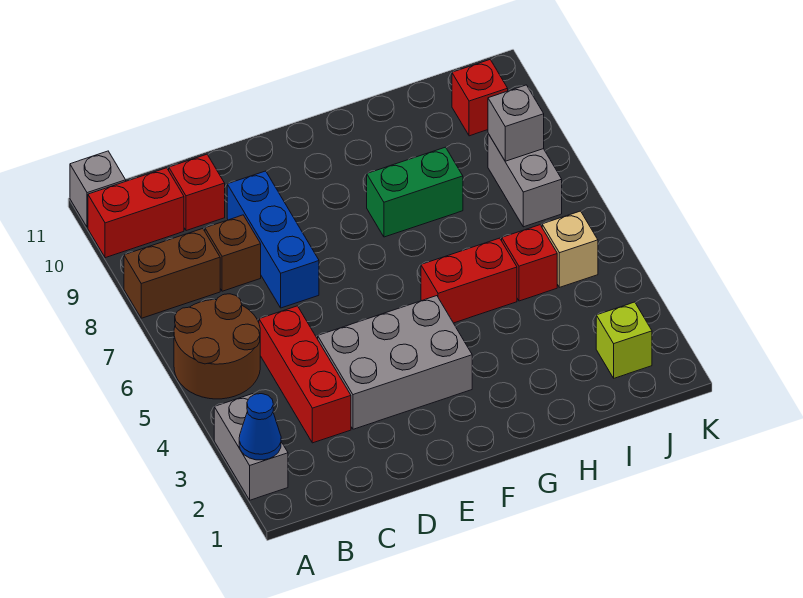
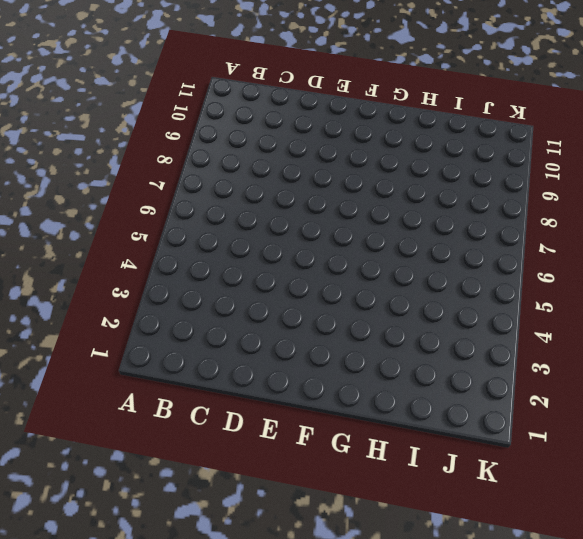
none -> grey brick A2:A3 level 1
none -> brown round brick A5:B6 level 1
none -> brown brick A8:B8 level 1

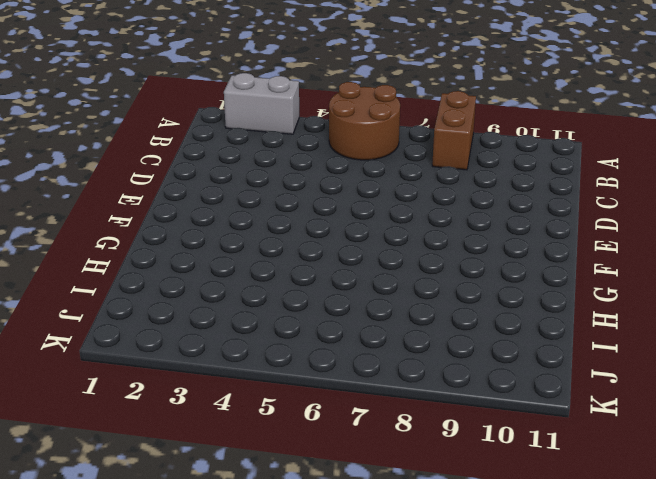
none -> red brick A10:B10 level 1
none -> grey brick A11 level 1
none -> red brick C3:C5 level 1

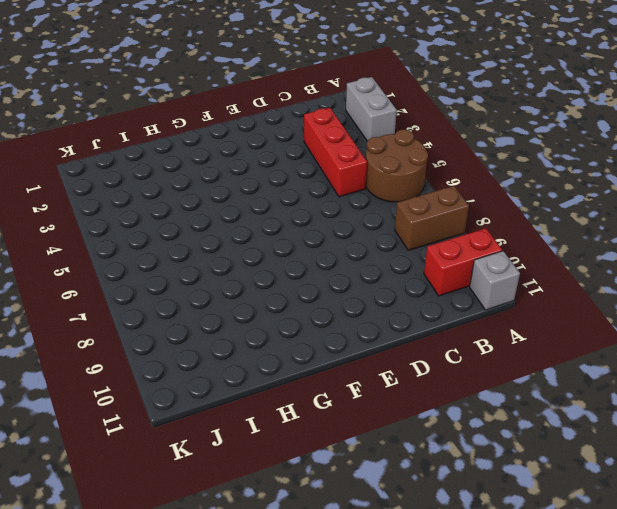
none -> brown brick C8 level 1
none -> red brick C10 level 1
none -> grey brick D3:F4 level 1

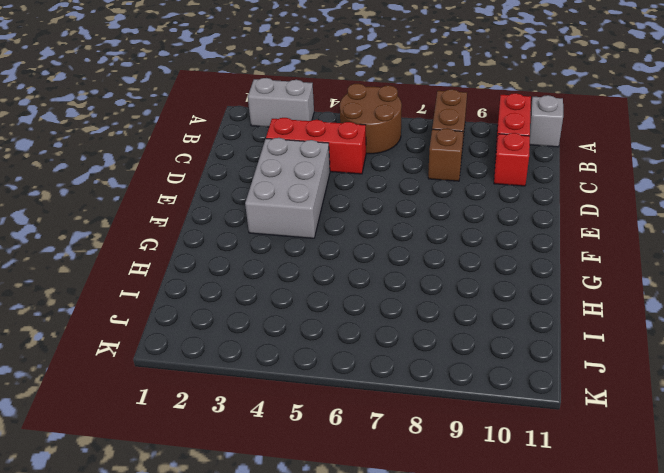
none -> blue brick D7:D9 level 1
none -> red brick G5:H5 level 1
none -> green brick G8:H8 level 1

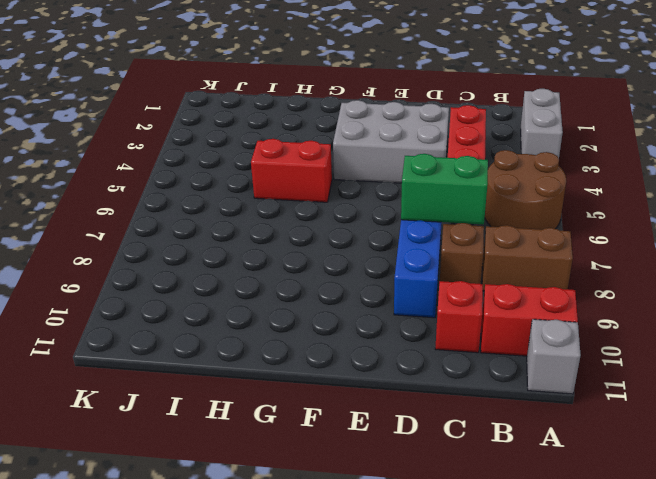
green brick C7:D7 level 2 -> green brick G8:H8 level 1
none -> red brick I5 level 1
none -> lime brick J2 level 1
none -> tan brick J5 level 1

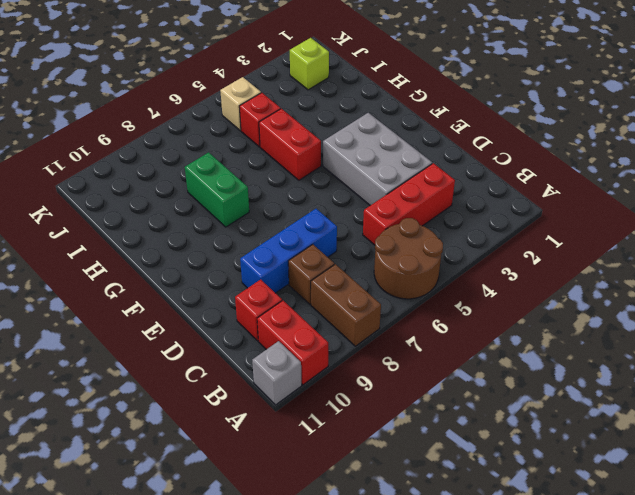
none -> grey brick A2:A3 level 1
none -> grey brick J7:J8 level 1
none -> red brick J10 level 1

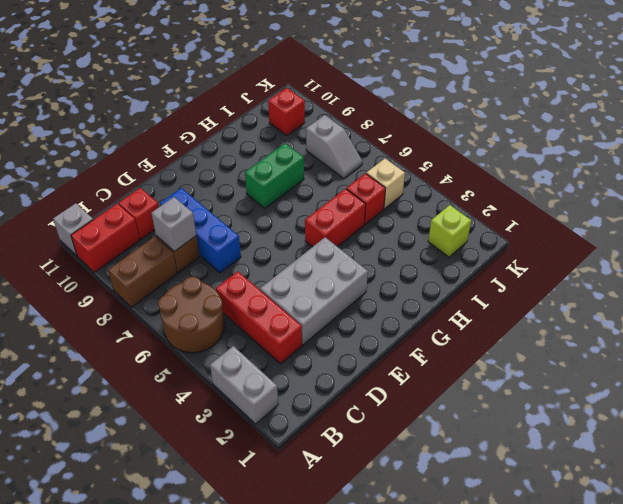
grey brick C8 level 2 -> grey brick J8 level 2
grey slope J7:J8 level 1 top 8 -> grey brick J7:J8 level 1
none -> blue cone A2 level 2

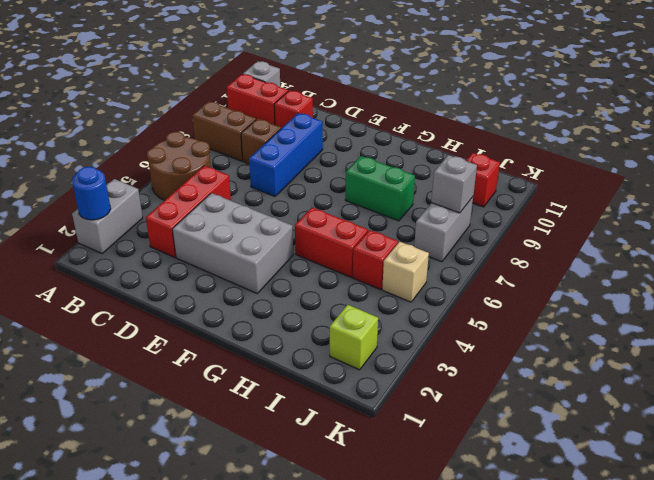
blue round brick A2 level 2 -> blue cone A2 level 2

